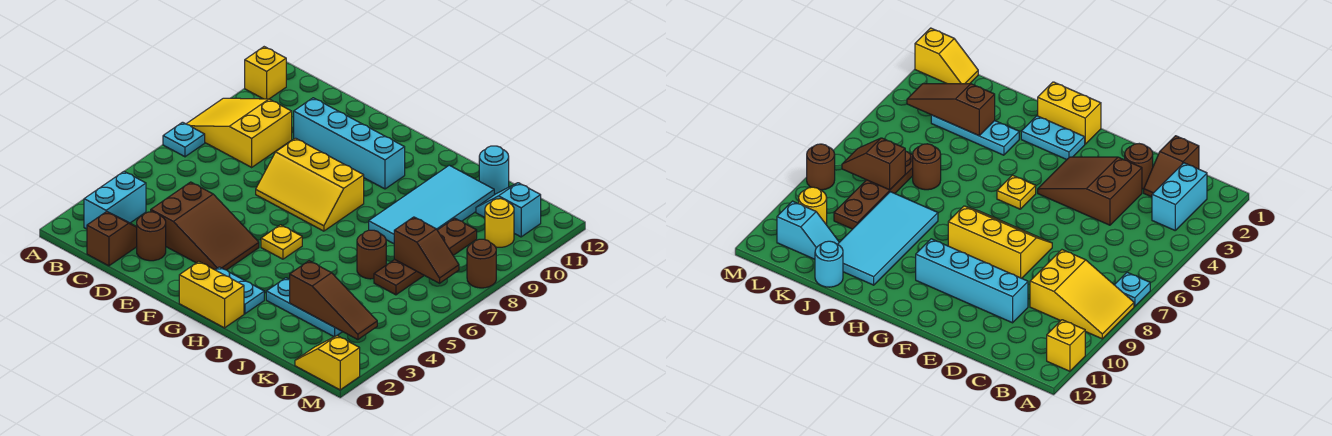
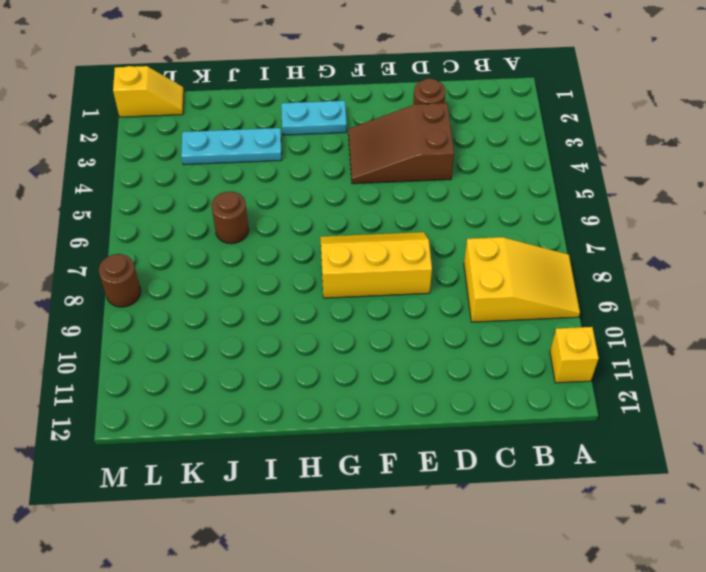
none -> cyan plate A7 level 1
none -> cyan brick B2:B3 level 1
none -> brown slope C1:C2 level 1 top 1

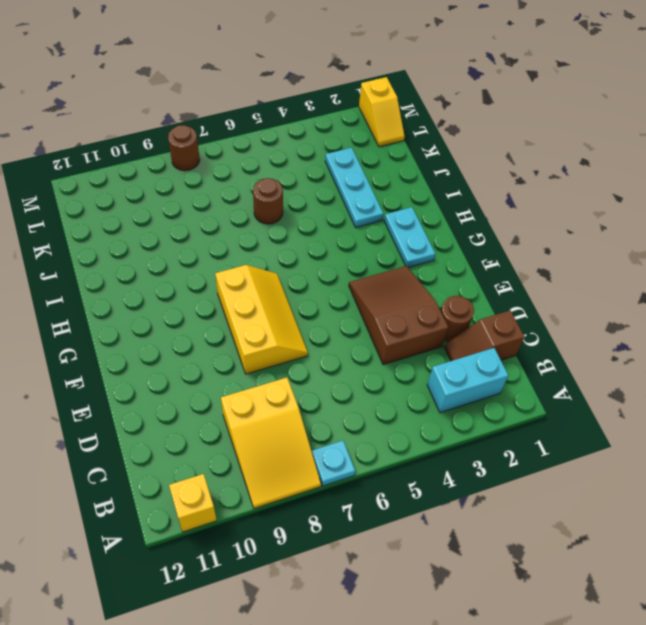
none -> cyan brick D10:G10 level 1
none -> yellow brick G1:H1 level 1
none -> yellow plate G5 level 1

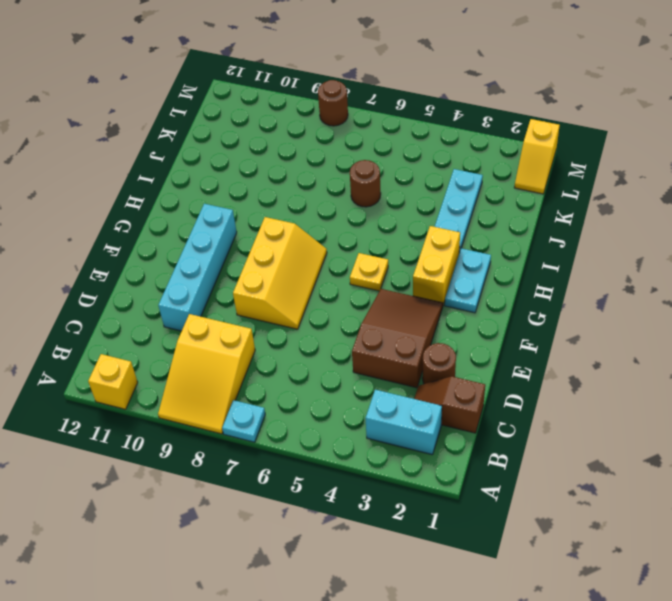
yellow brick G3:H3 level 1 -> yellow brick G1:H1 level 1
none -> cyan tile I8:J11 level 1
none -> cyan round brick J12 level 1
none -> brown plate K6:K9 level 1

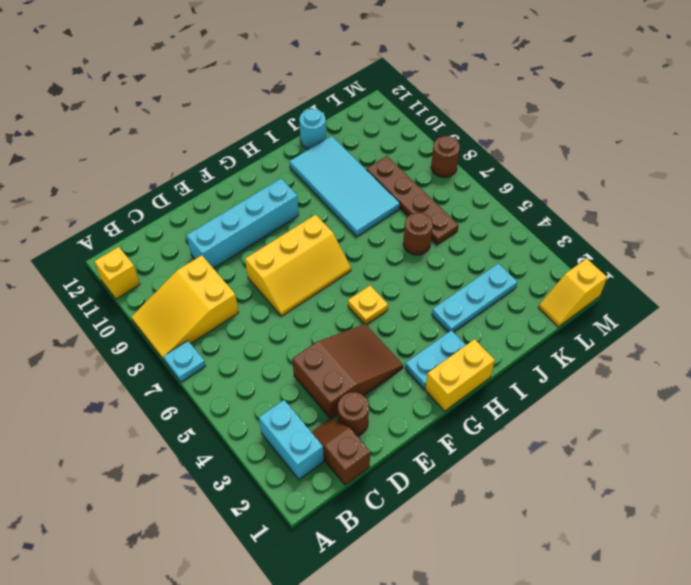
none -> cyan slope K11:L11 level 1 top L
none -> yellow round brick L10 level 1
none -> brown slope J3:L3 level 2 top J

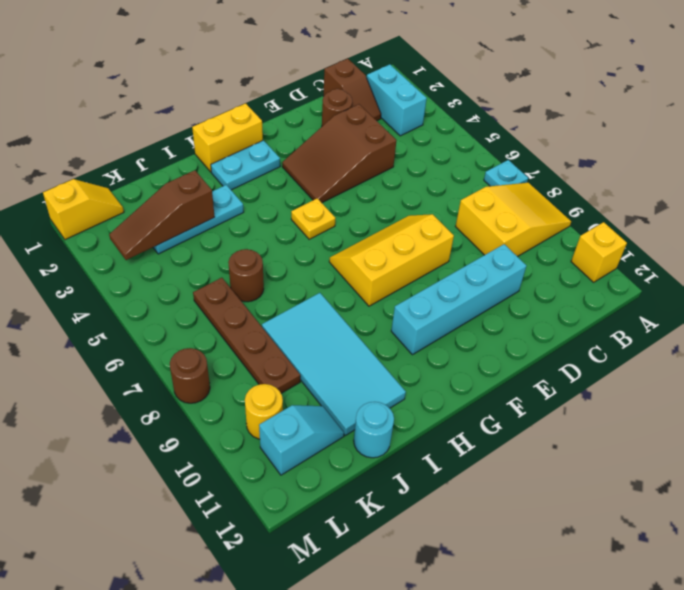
none -> brown slope K7:L7 level 2 top K

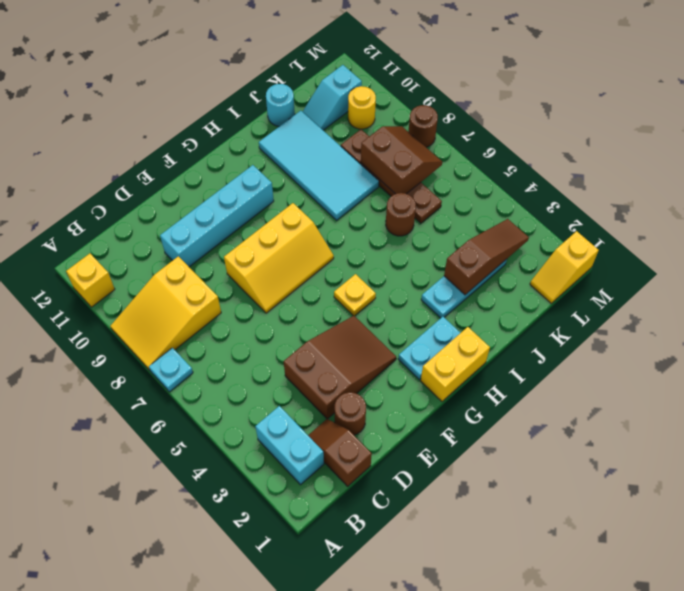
brown slope K7:L8 level 2 top K -> brown slope K7:L7 level 2 top K

